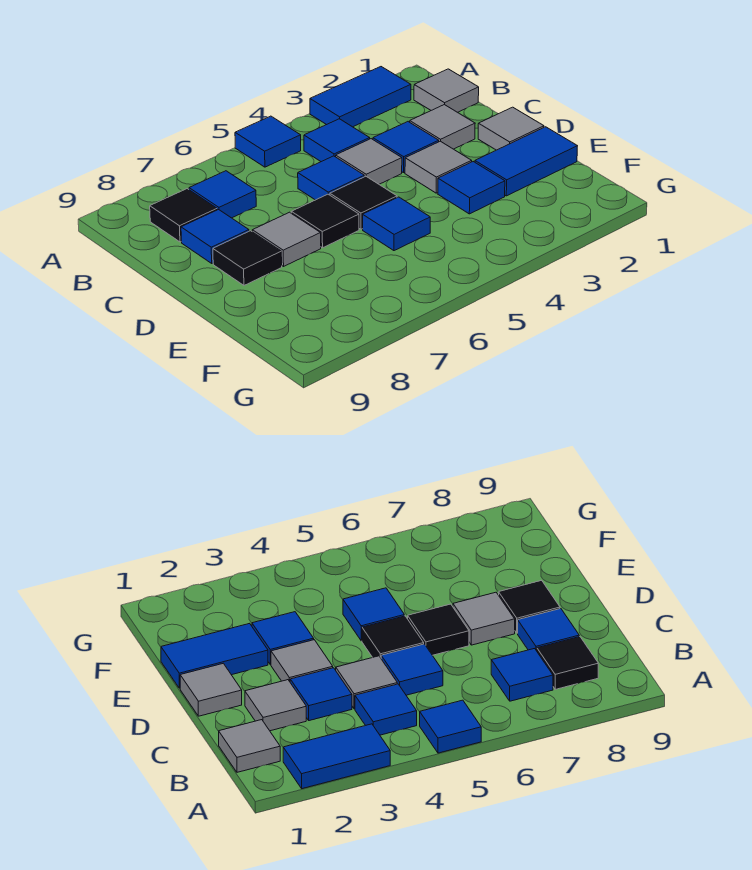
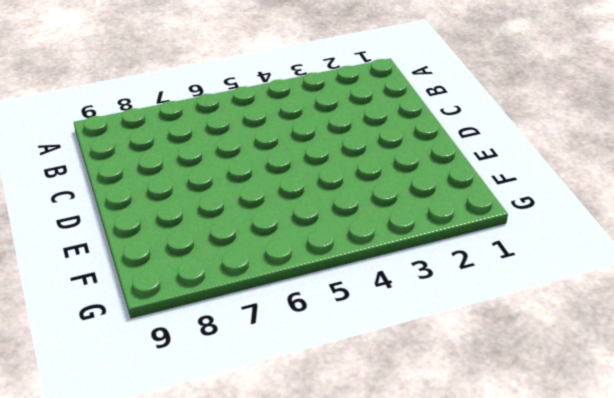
none -> blue tile A2:A3 level 1
none -> blue tile A5 level 1
none -> grey tile B1 level 1

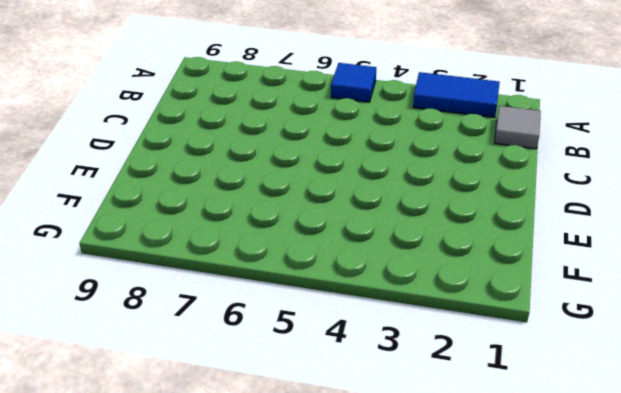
none -> blue tile B4 level 1
none -> blue tile B7 level 1
none -> black tile B8 level 1

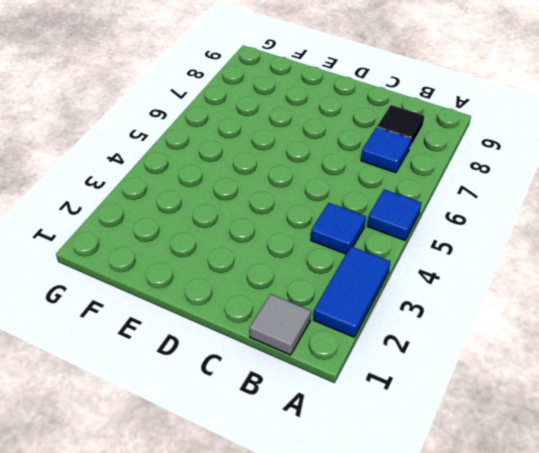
none -> grey tile C2 level 1
none -> blue tile C3 level 1
none -> grey tile C4 level 1

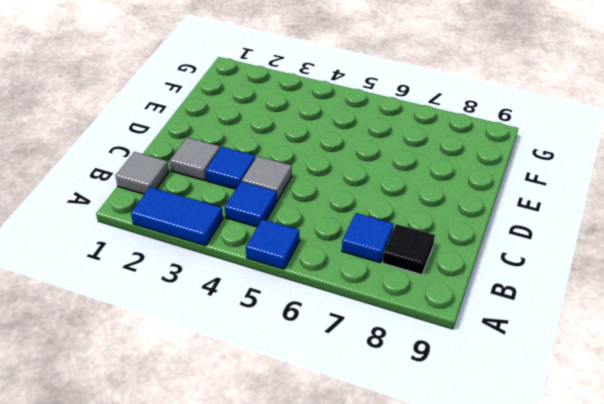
none -> blue tile C5 level 1
none -> blue tile C8 level 1
none -> grey tile D1 level 1

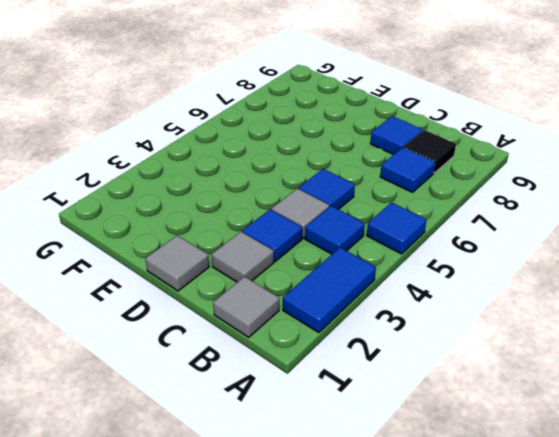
none -> grey tile D3 level 1
none -> black tile D5 level 1
none -> black tile D6 level 1

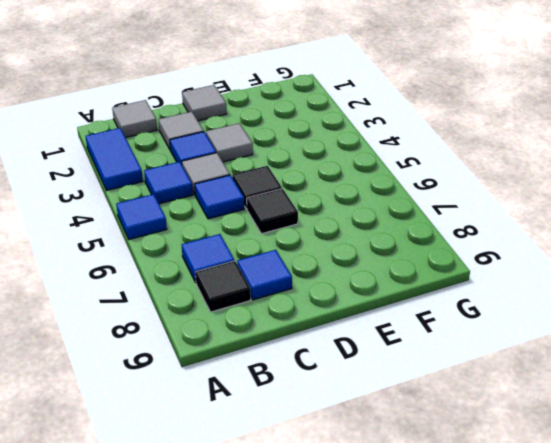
none -> grey tile D7 level 1
none -> black tile D8 level 1
none -> blue tile E1:E2 level 1

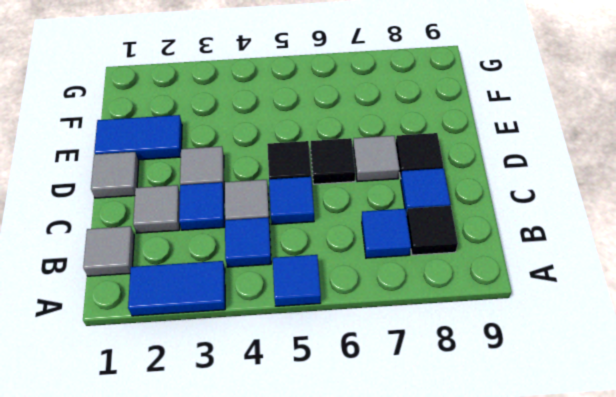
none -> blue tile E3 level 1
none -> blue tile E5 level 1

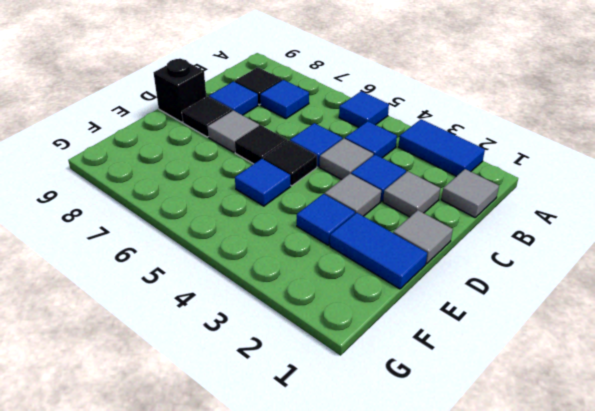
black brick D9 level 1 -> none

